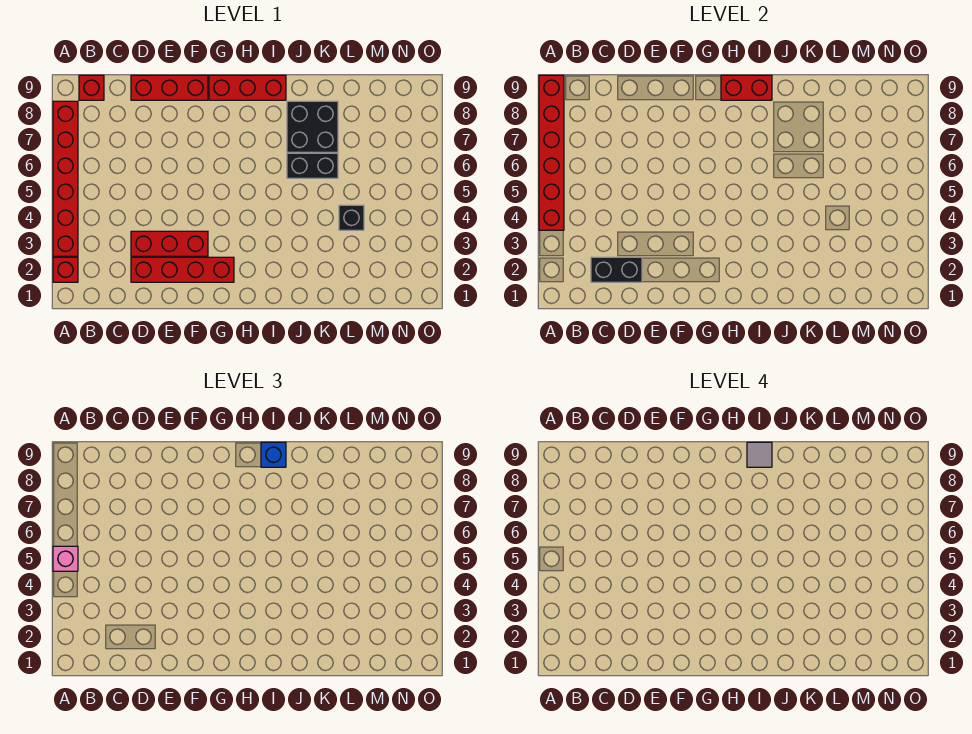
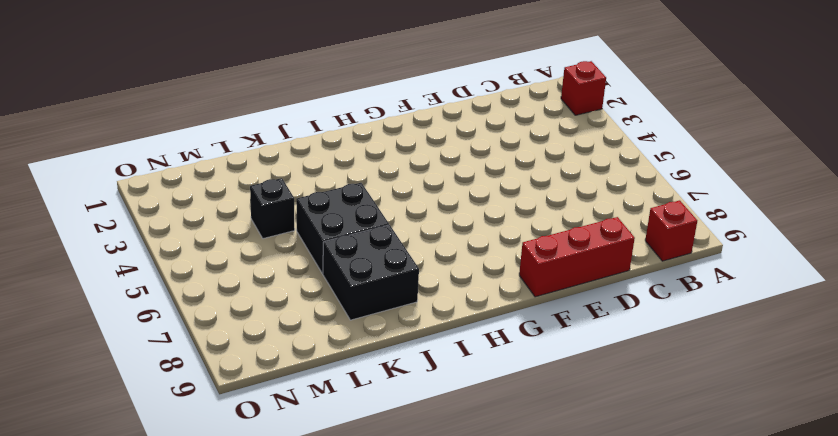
black brick J5:K6 level 1 -> black brick J6:K6 level 1
none -> red brick A3:A8 level 1
none -> red brick D2:G2 level 1
none -> red brick D3:F3 level 1

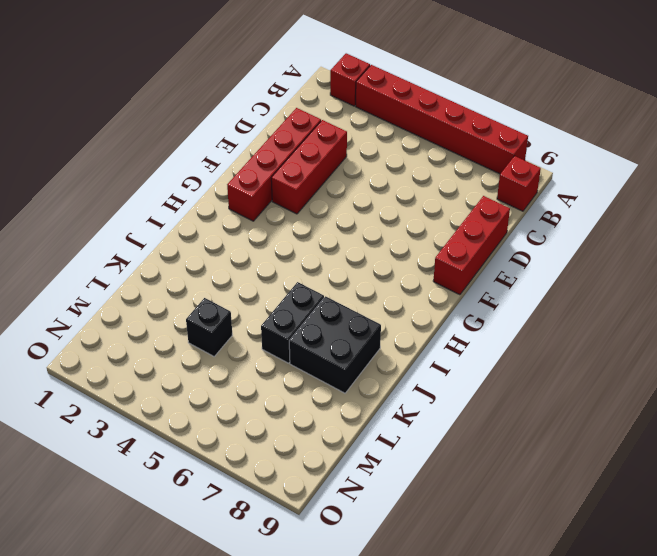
none -> red brick G9:I9 level 1
none -> red brick A4:A9 level 2
none -> black brick C2:D2 level 2

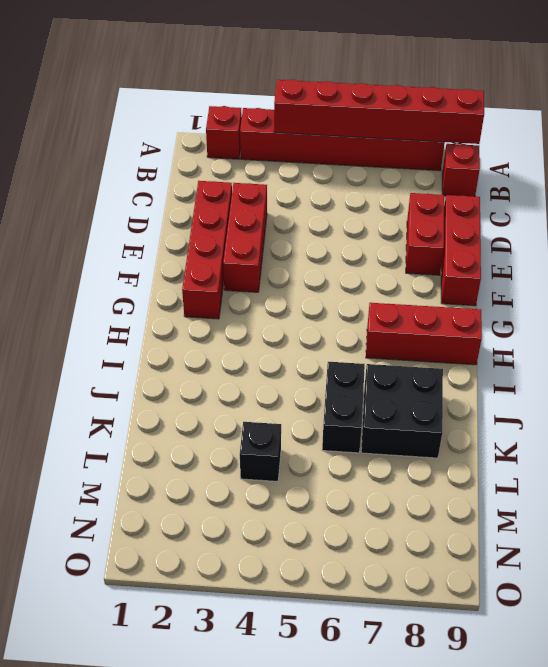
red brick D8:E8 level 1 -> red brick H9:I9 level 2
red brick H7:H9 level 1 -> red brick G9:I9 level 1
none -> black brick C2:D2 level 2
none -> pink brick A5 level 3
none -> blue brick I9 level 3

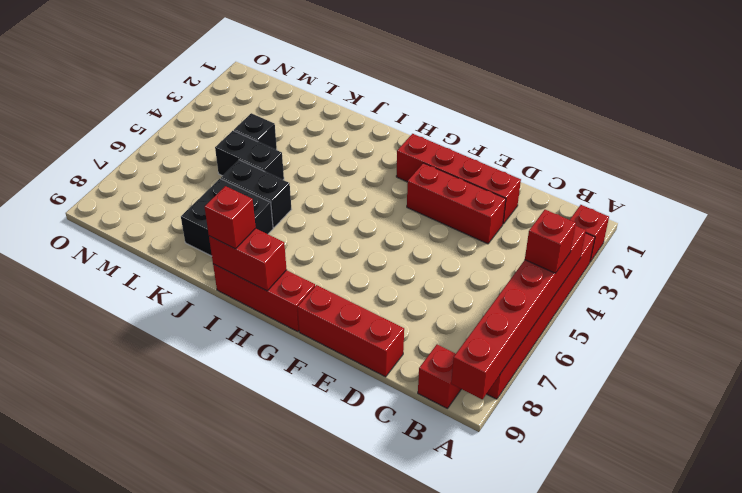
red brick A5 level 3 -> pink brick A5 level 3
red brick I9 level 3 -> blue brick I9 level 3
black brick K5:L5 level 1 -> black brick C2:D2 level 2
none -> grey tile I9 level 4

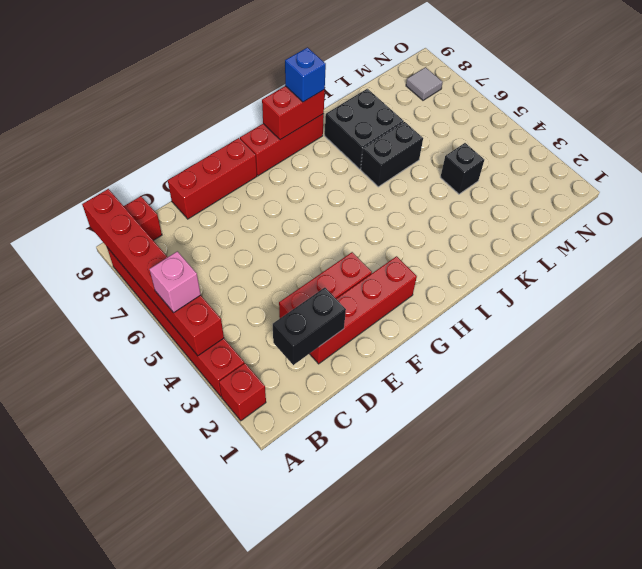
grey tile N8 level 1 -> grey tile I9 level 4

